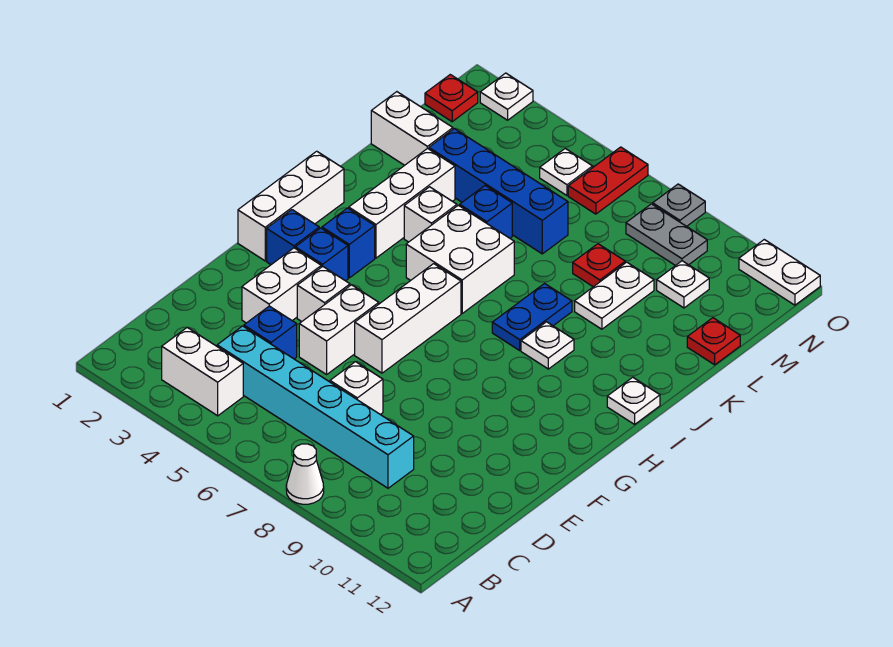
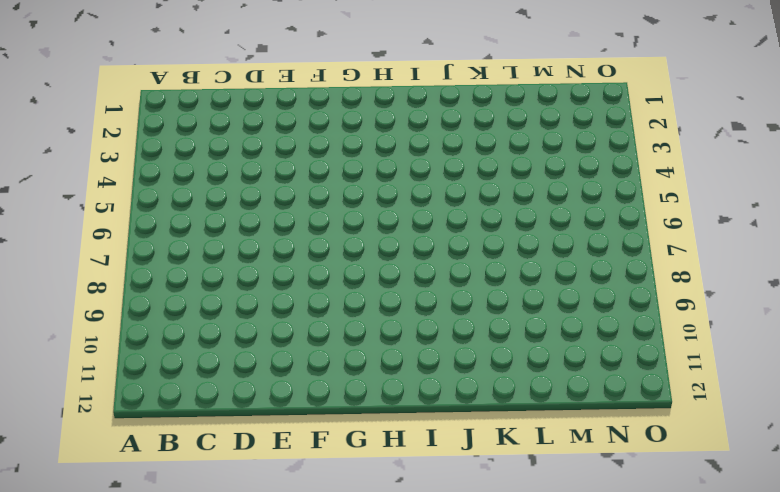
none -> white cone A8 level 1
none -> white brick B3:B4 level 1
none -> cyan brick C4:C9 level 1
none -> blue brick D4 level 1

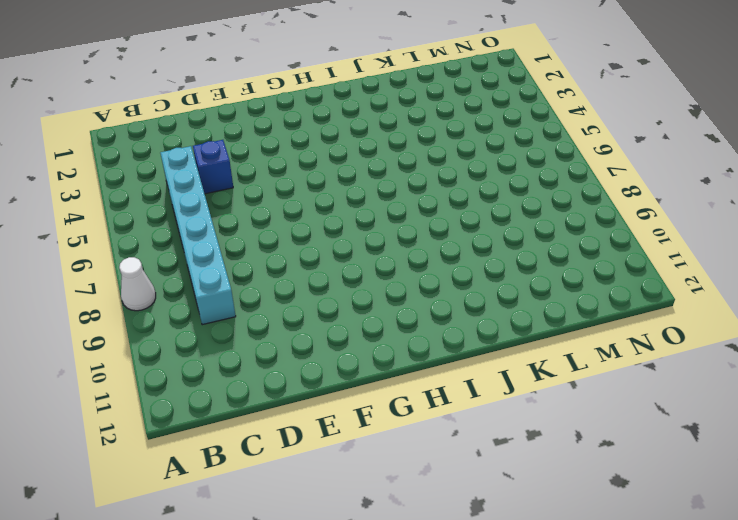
none -> white brick B3:B4 level 1
none -> white brick D7 level 1
none -> white brick E3:F3 level 1
none -> white brick E5:F5 level 1

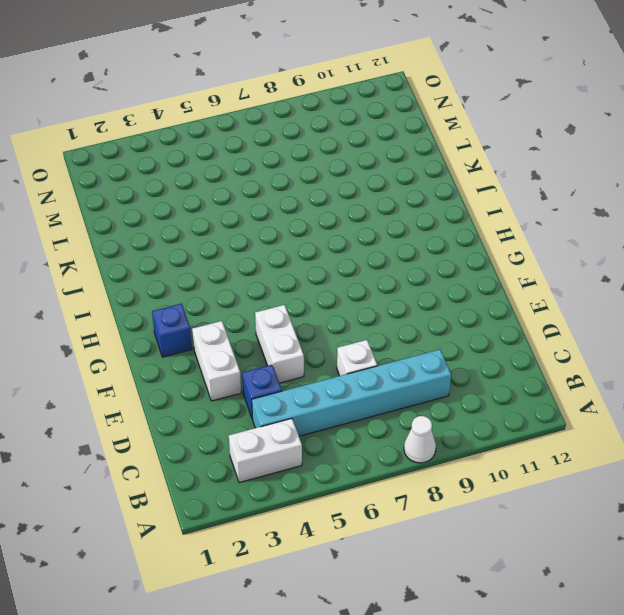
none -> white brick F4 level 1
none -> white brick F6:H6 level 1
none -> white brick G1:I1 level 1
none -> blue brick G3 level 1

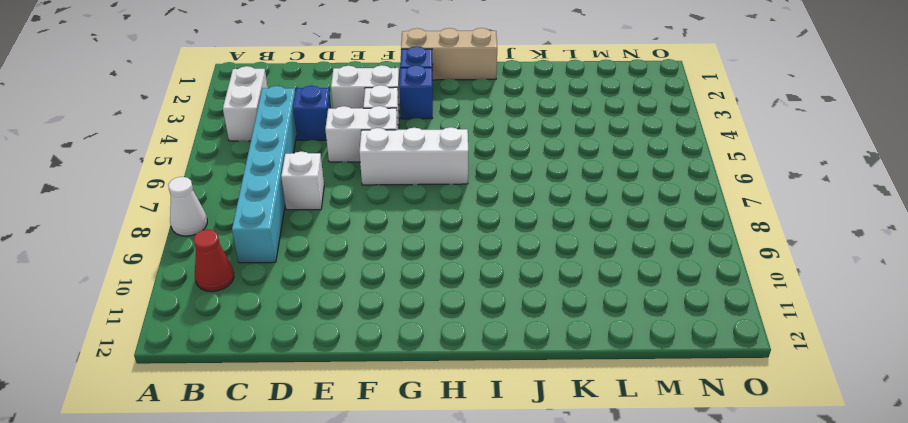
red cone B10 level 1 -> none
tan brick G1:I1 level 1 -> white brick G1:I1 level 1
none -> blue brick H3 level 1
none -> white brick I3:K3 level 1
none -> white brick I5:J6 level 1
none -> blue plate I8:J8 level 1

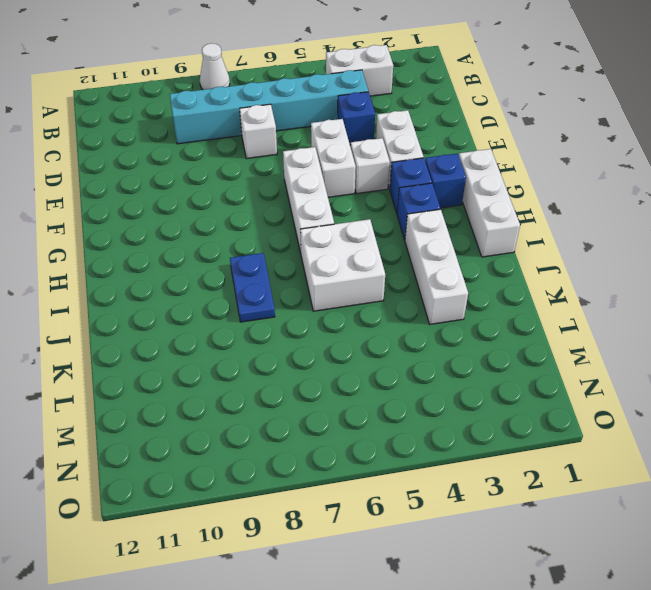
none -> white plate I9 level 1
none -> white plate I12 level 1
none -> white brick J4 level 1
none -> blue brick K5 level 1

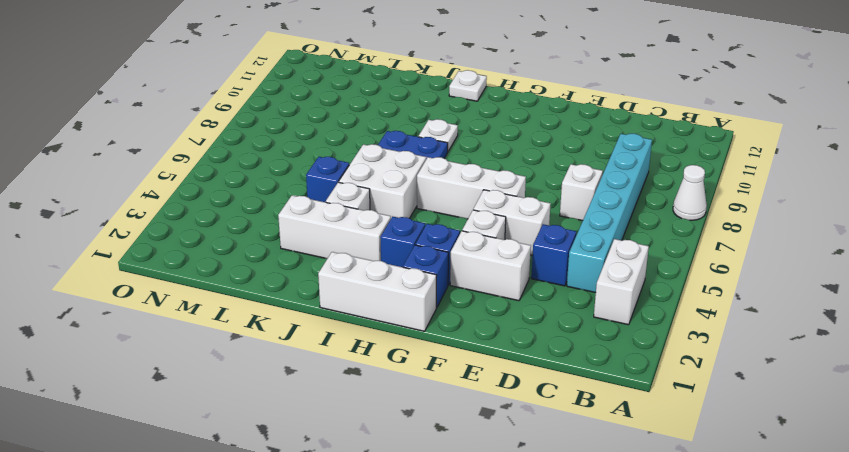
none -> white plate K9:L9 level 1
none -> white brick L1:L2 level 1
none -> blue brick L3:L6 level 1
none -> red plate L8 level 1

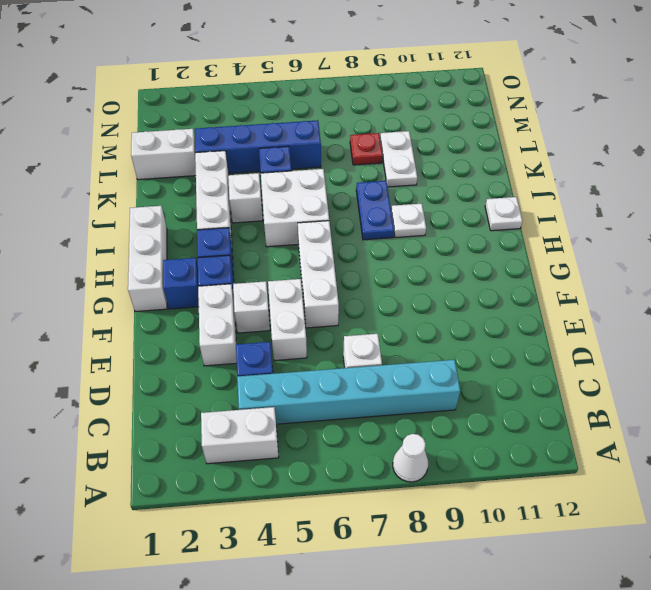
none -> red plate L12 level 1
none -> white plate M10 level 1
none -> red plate N1 level 1
none -> white plate N5 level 1

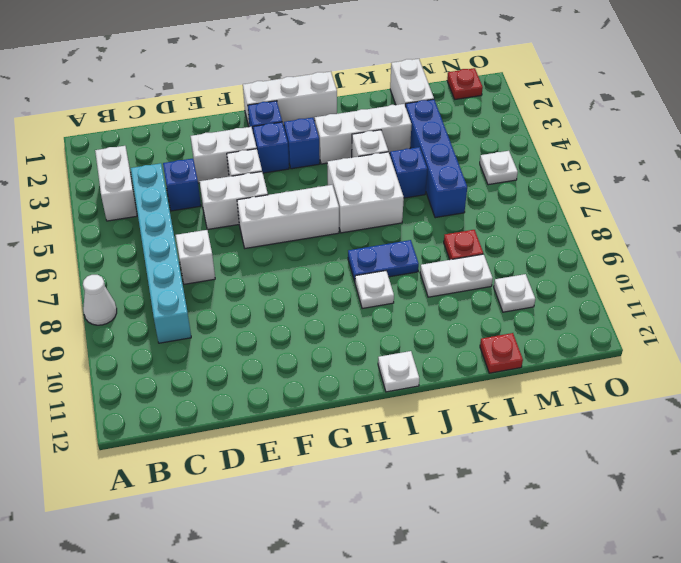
none -> red plate N6:O6 level 1
none -> grey plate N8:N9 level 1
none -> white plate O2 level 1
none -> grey plate O8 level 1

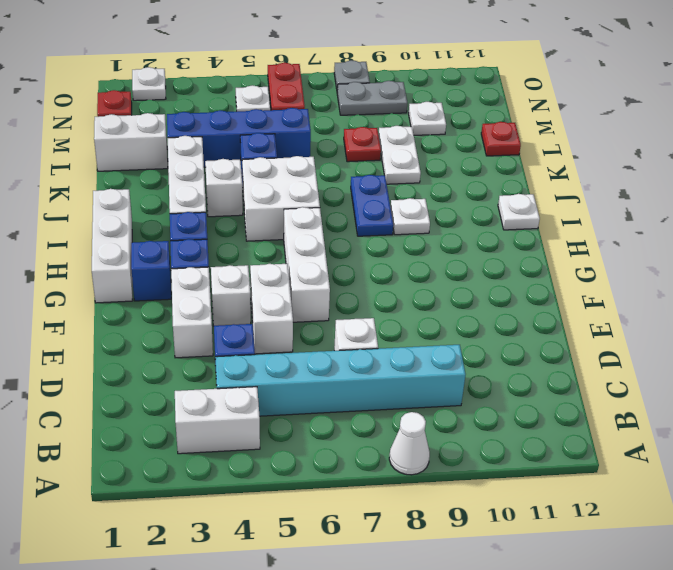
none -> white plate O11:O12 level 1

